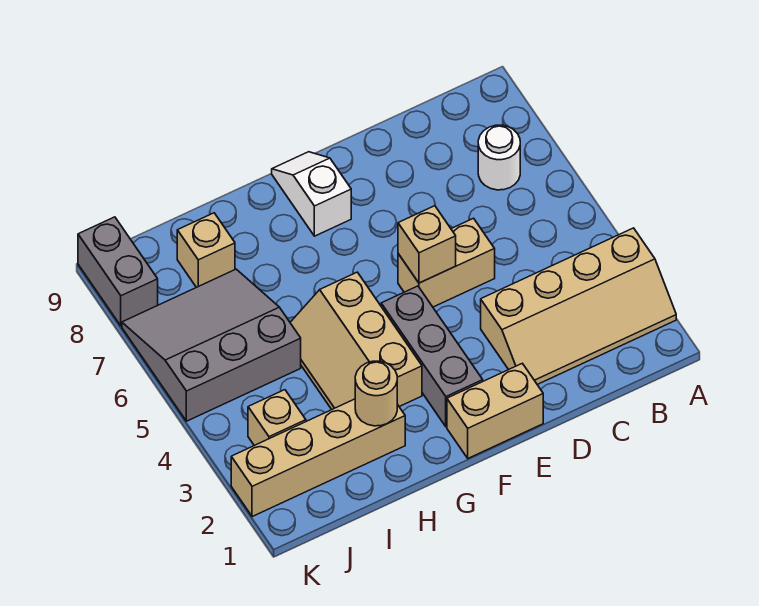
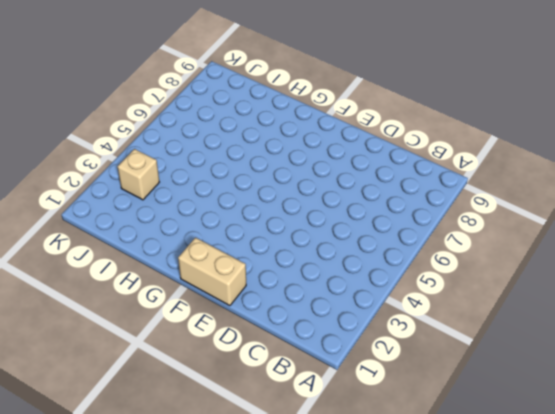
none -> tan slope A2:D3 level 1 top 3
none -> white round brick B7 level 1
none -> tan brick D5:E5 level 1

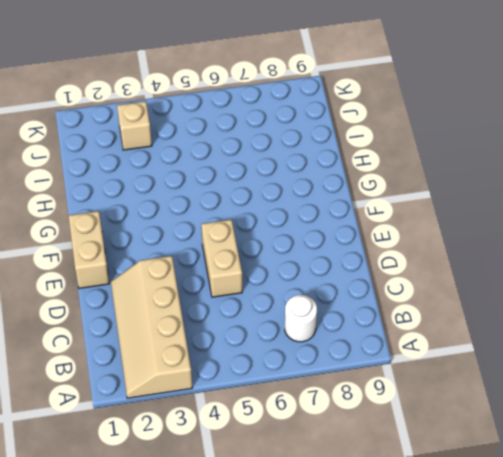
none -> grey brick F2:F4 level 1
none -> white slope F8:F9 level 1 top 8
none -> tan slope G3:H5 level 1 top G

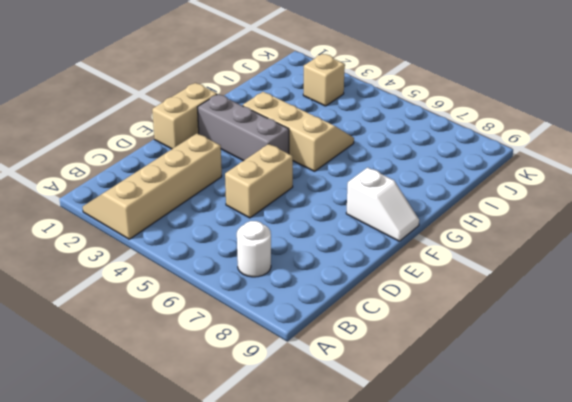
none -> tan brick H2:K2 level 1
none -> grey slope I5:K7 level 1 top 5
none -> tan brick I8 level 1

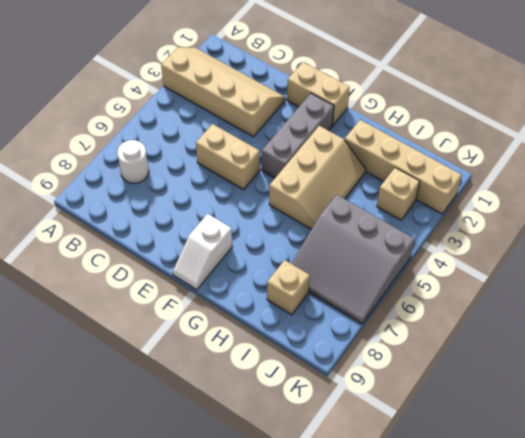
none -> grey brick K8:K9 level 1
none -> tan brick E5 level 2
none -> tan round brick H2 level 2

